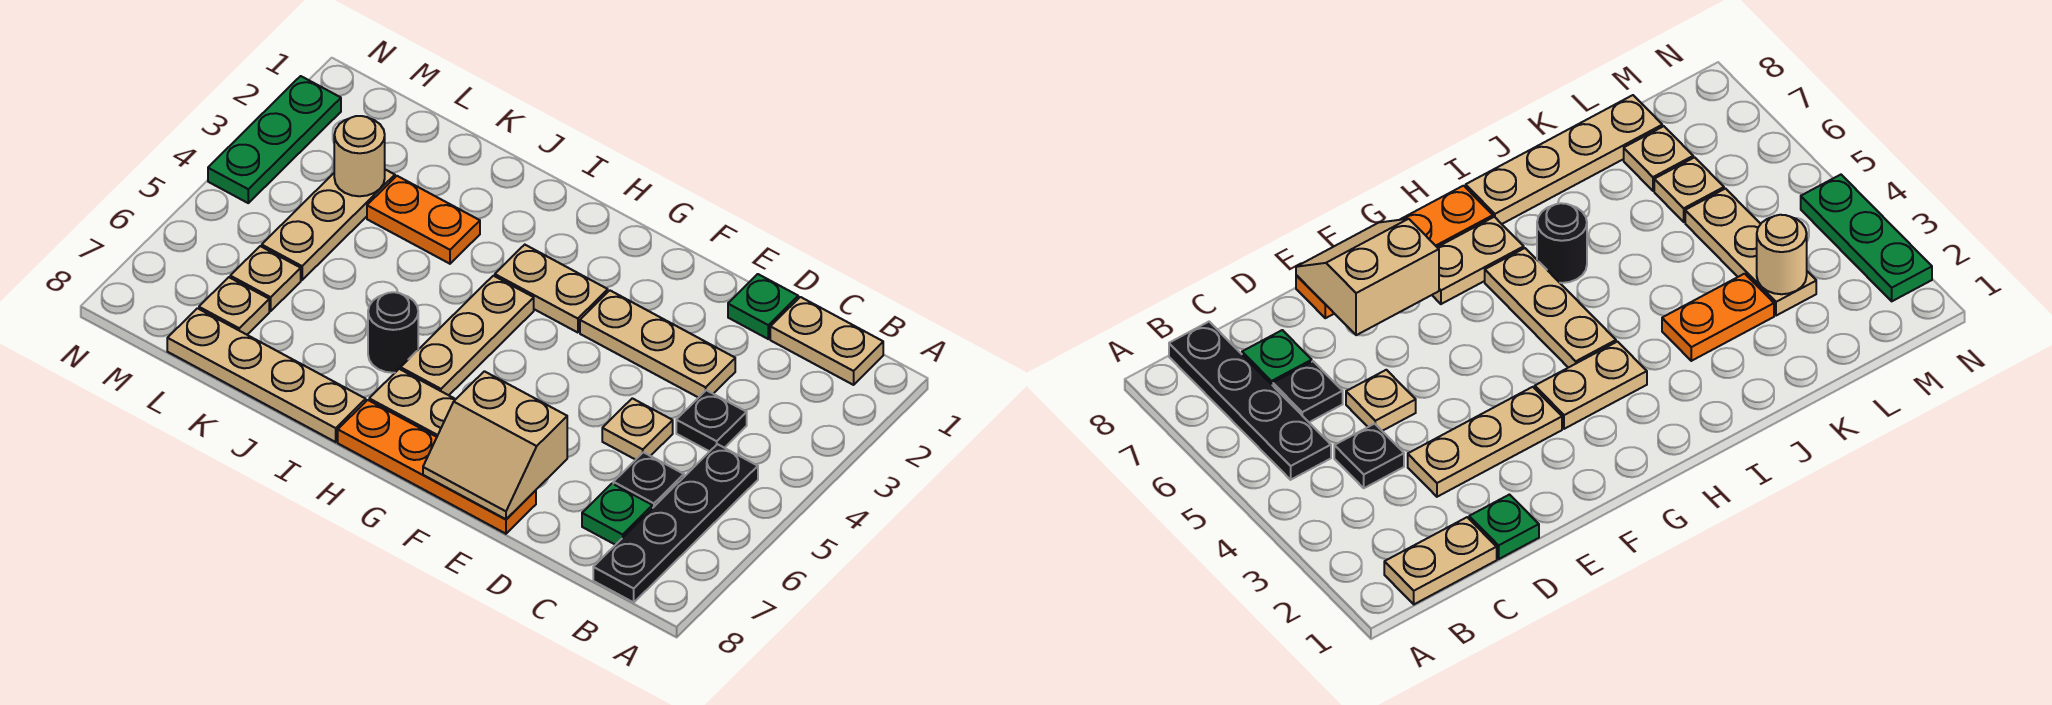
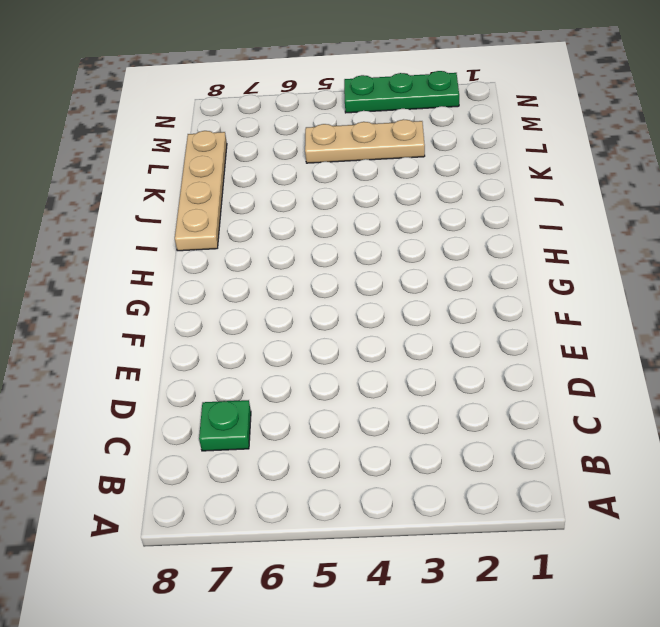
none -> tan plate B1:C1 level 1
none -> black plate B5:B8 level 1
none -> black plate C4 level 1

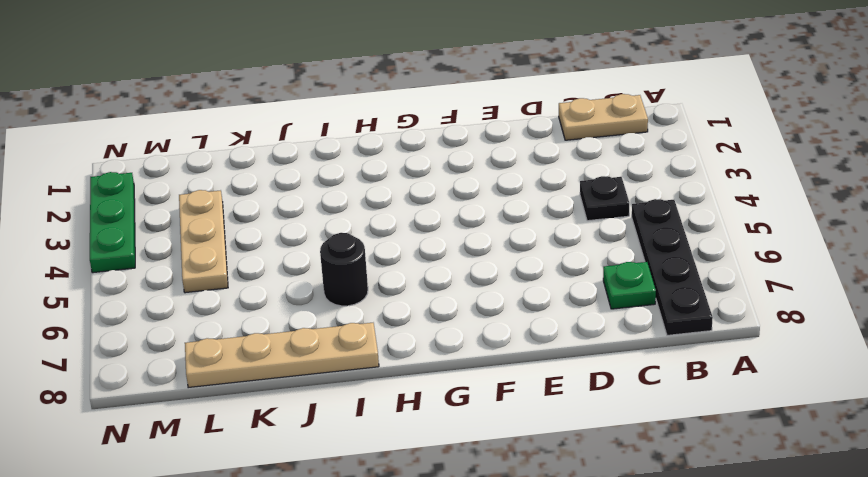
none -> black plate C6 level 1
none -> green plate D1 level 1
none -> tan plate D3:F3 level 1

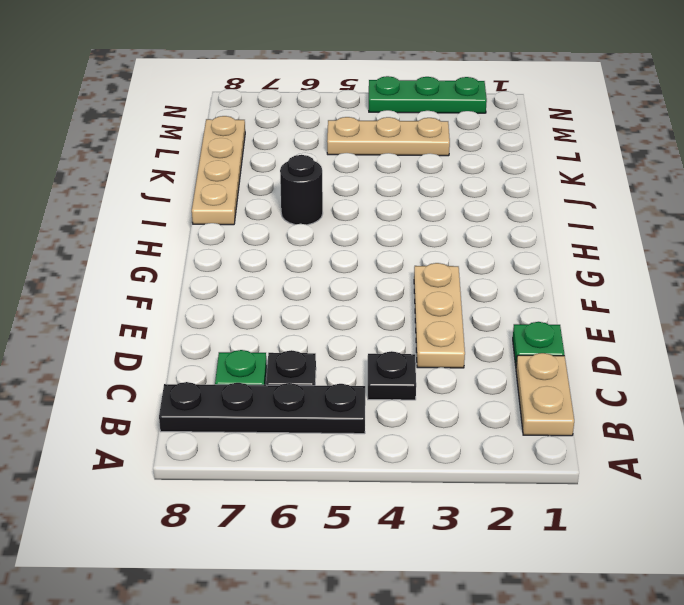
none -> tan plate D5 level 1
none -> orange plate E8:H8 level 1
none -> tan plate G3:H3 level 1

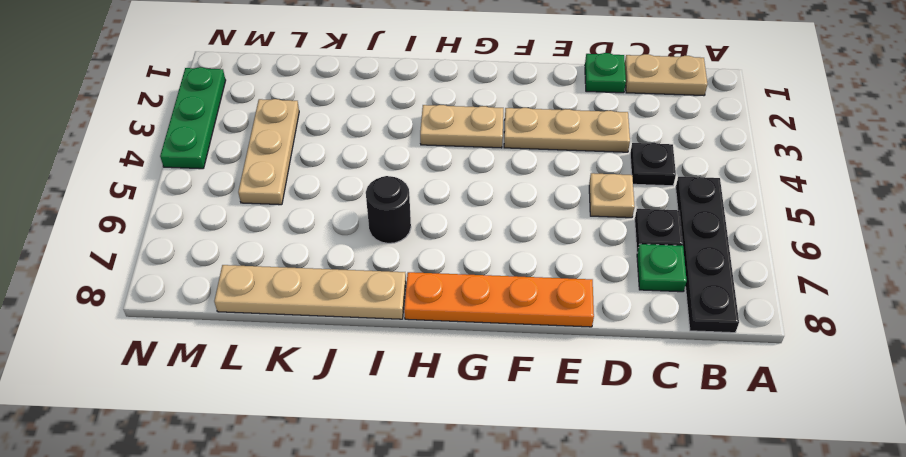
none -> tan plate G7:H7 level 1
none -> tan plate H4:H6 level 1
none -> orange plate J3:K3 level 1

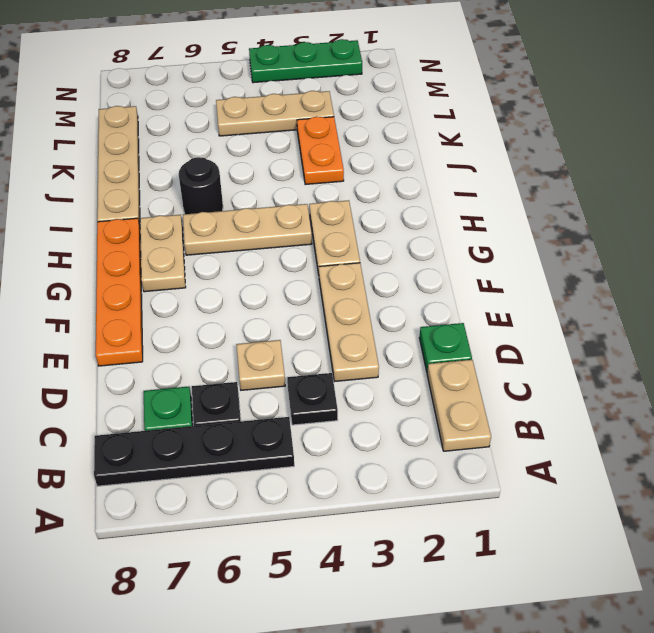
none -> tan plate L6 level 1
none -> tan plate L7 level 1
none -> tan slope E7:F8 level 2 top 7

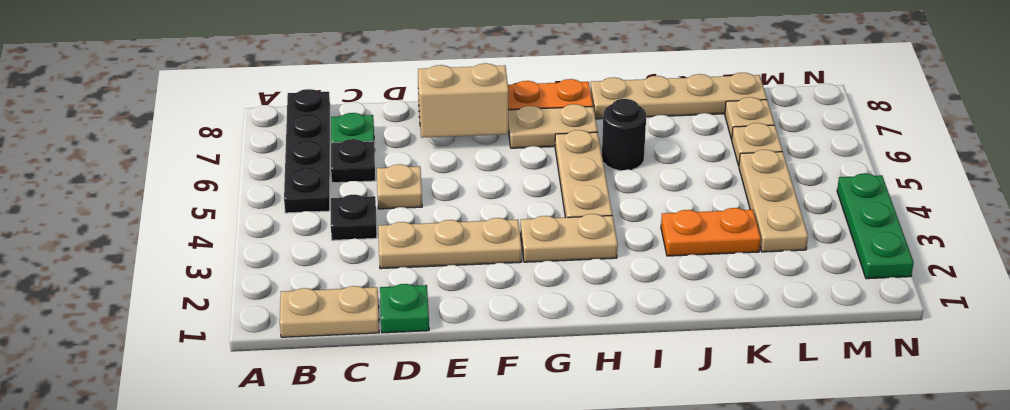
none -> tan round brick L3 level 2

